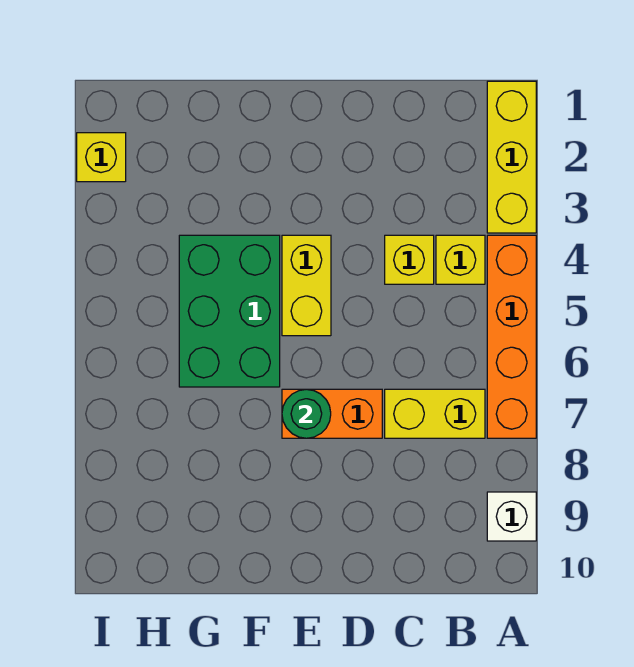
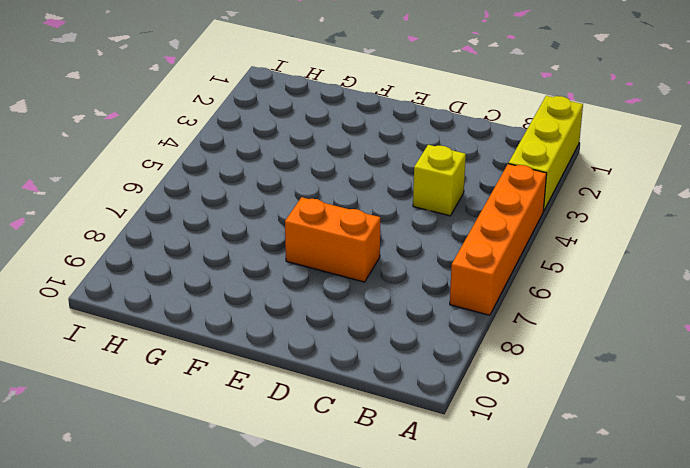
none -> white brick A9 level 1
none -> yellow brick B4 level 1

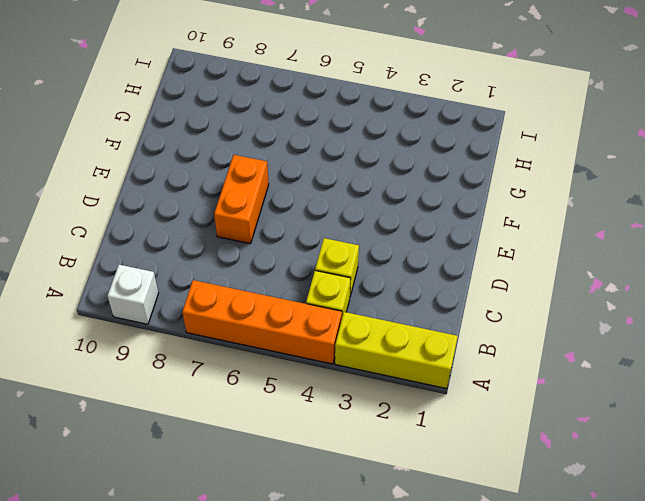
none -> yellow brick B7:C7 level 1
none -> yellow brick E4:E5 level 1

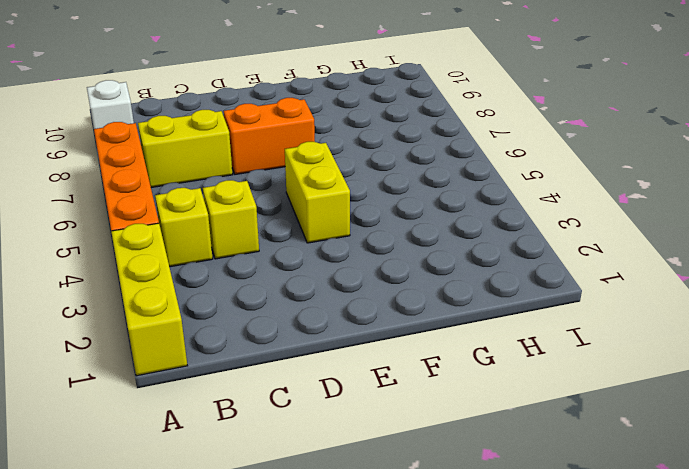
none -> green brick F4:G6 level 1
none -> yellow brick I2 level 1

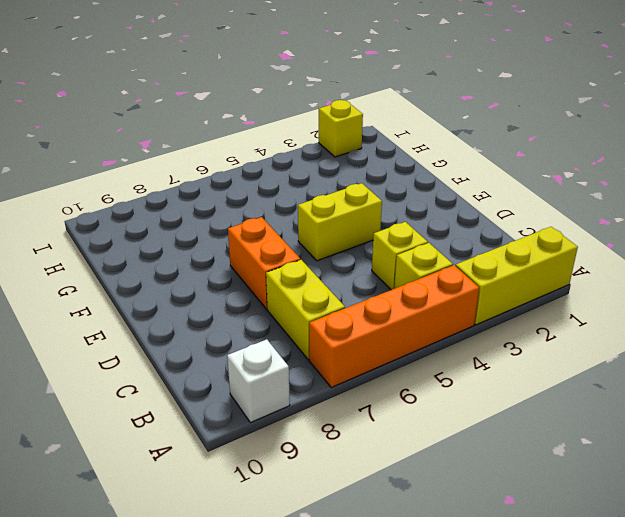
none -> green brick F4:G6 level 1
none -> green round brick E7 level 2

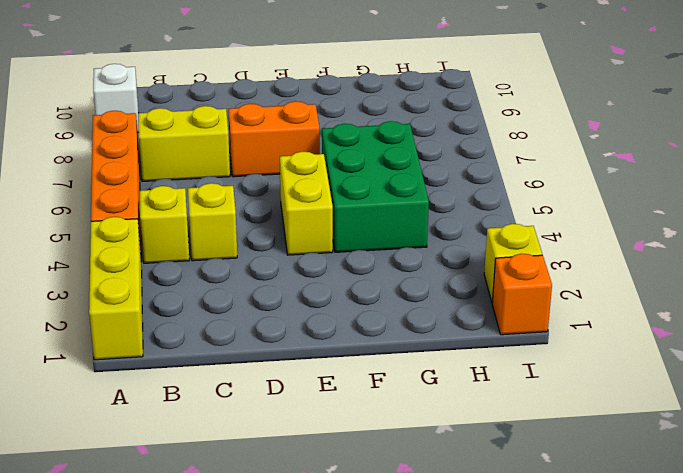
orange brick I1 level 1 -> none
none -> green round brick E7 level 2

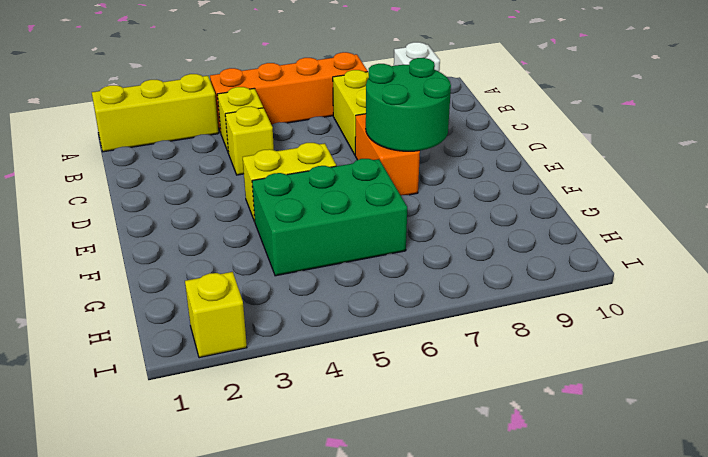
green round brick D7:E8 level 2 -> green round brick E7 level 2

